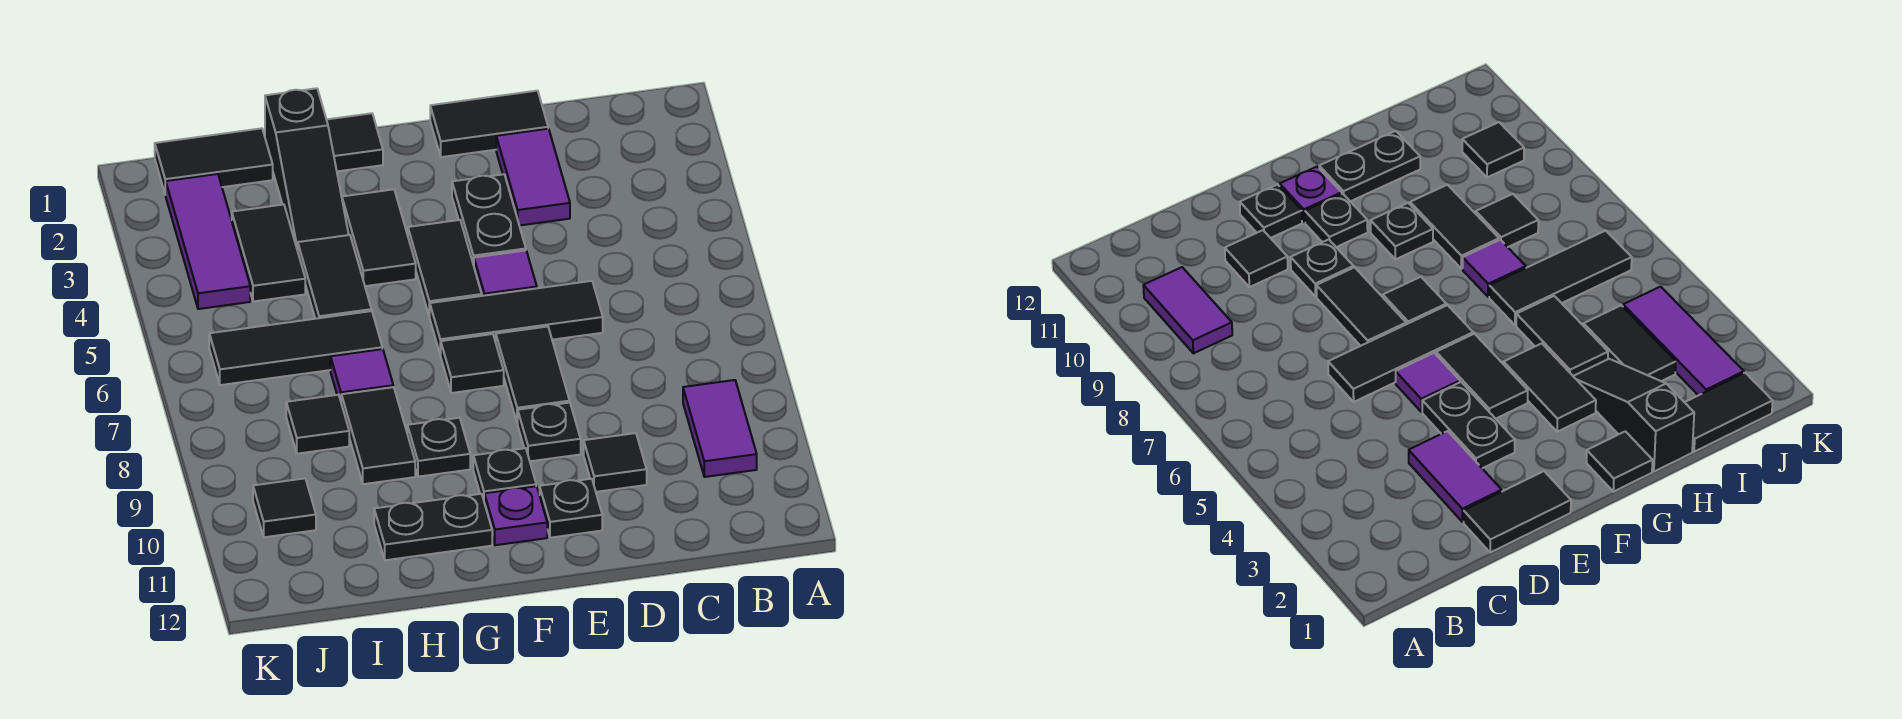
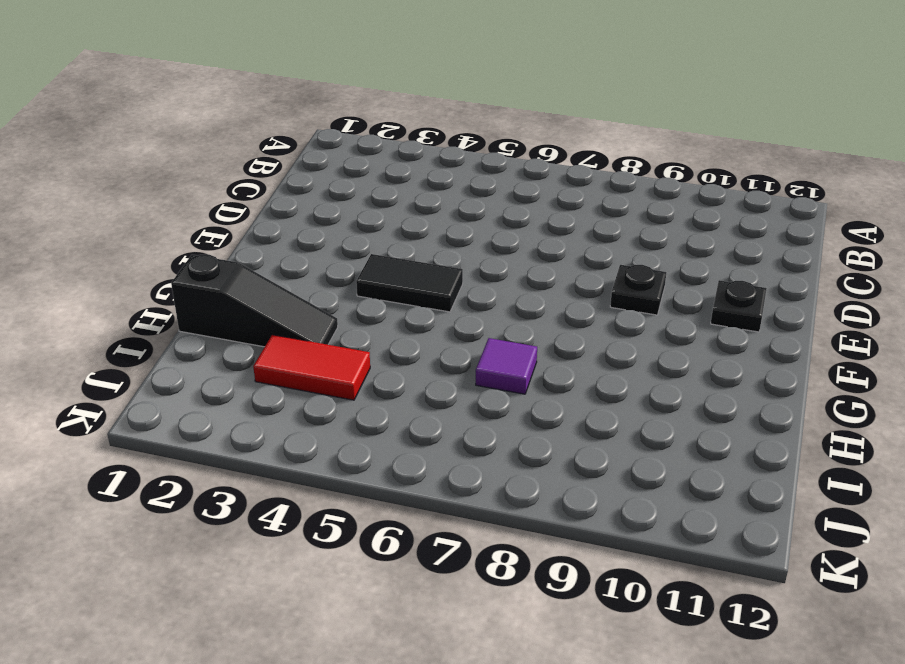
red tile I3:I4 level 1 -> black tile I3:I4 level 1
none -> purple tile B9:B10 level 1
none -> black tile D1:E1 level 1
none -> purple tile D2:D3 level 1

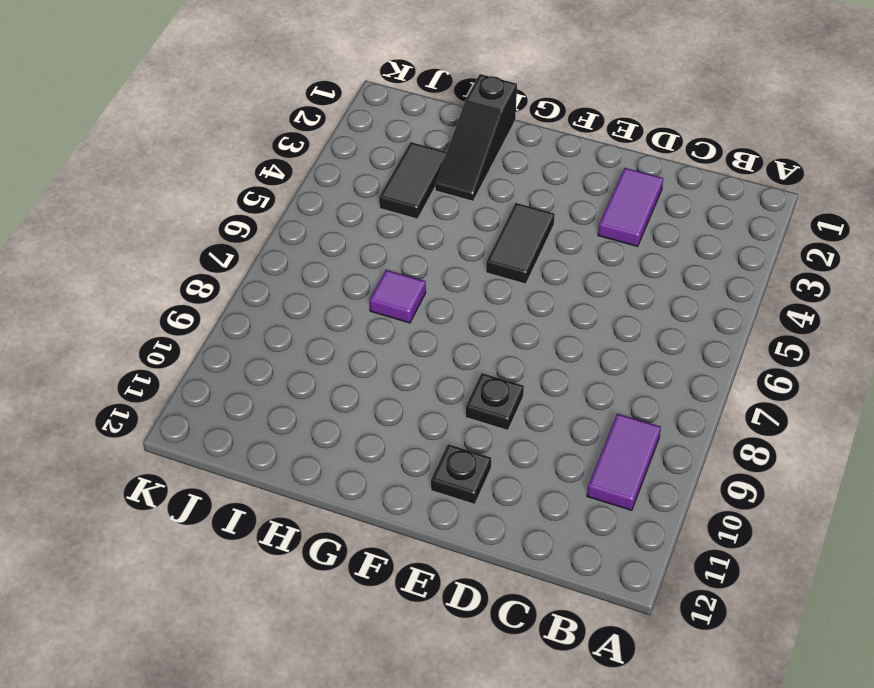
none -> black tile D1:E1 level 1
none -> black tile D6:F6 level 1
none -> black tile D10 level 1

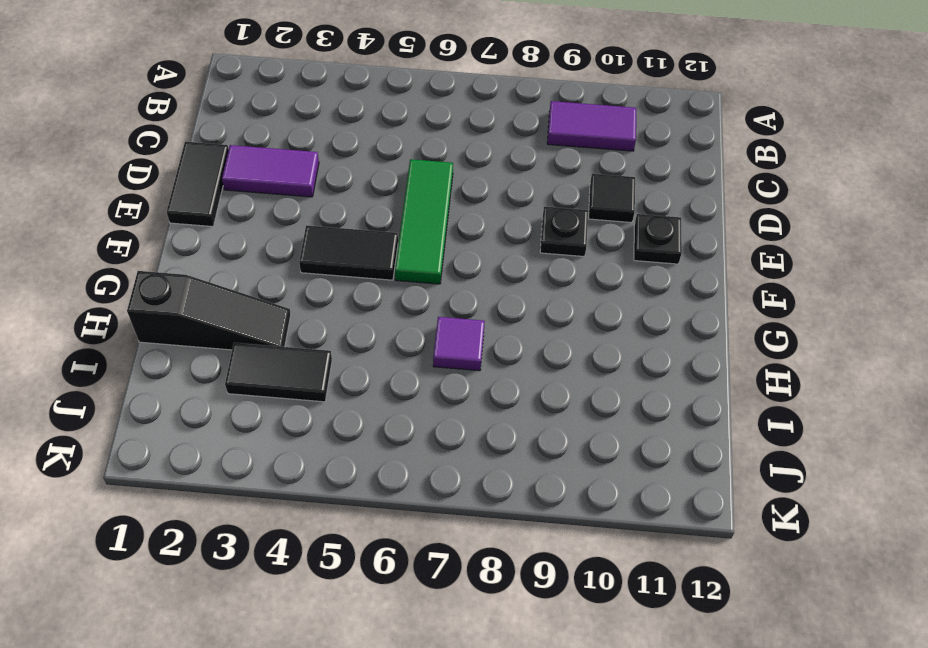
green tile D6:F6 level 1 -> black tile D6:F6 level 1
none -> black plate E3:E4 level 1
none -> purple tile E5 level 1
none -> black tile E7:E8 level 1

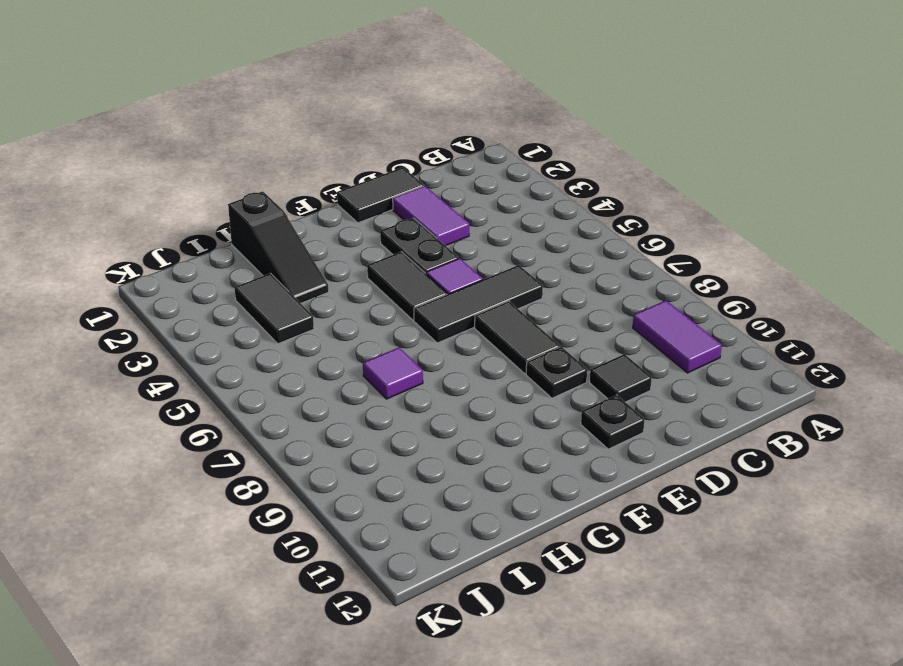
none -> black tile F7 level 1
none -> black plate F10 level 1
none -> purple plate F11 level 1

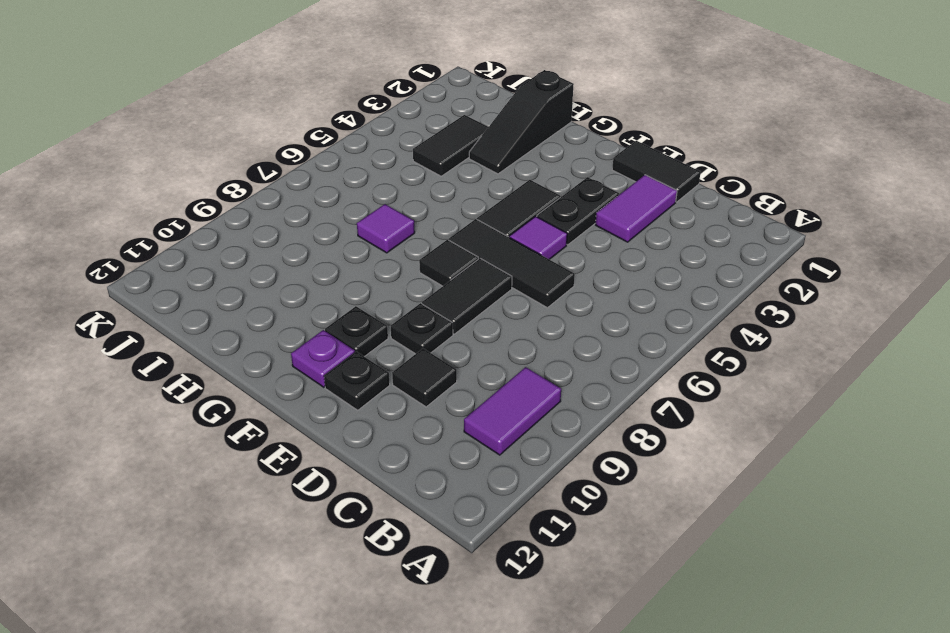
none -> black tile G1 level 1
none -> black tile G3:G4 level 1
none -> black plate G9 level 1

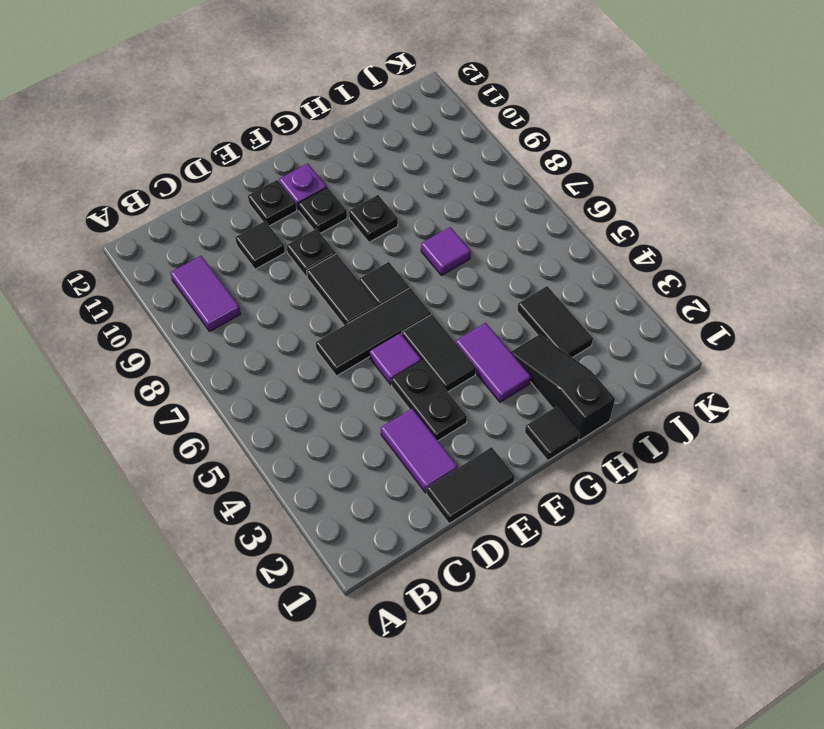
purple tile G3:G4 level 1 -> black tile G3:G4 level 1
none -> black plate G11:H11 level 1
none -> black tile H4:H5 level 1
none -> black tile H6:J6 level 1

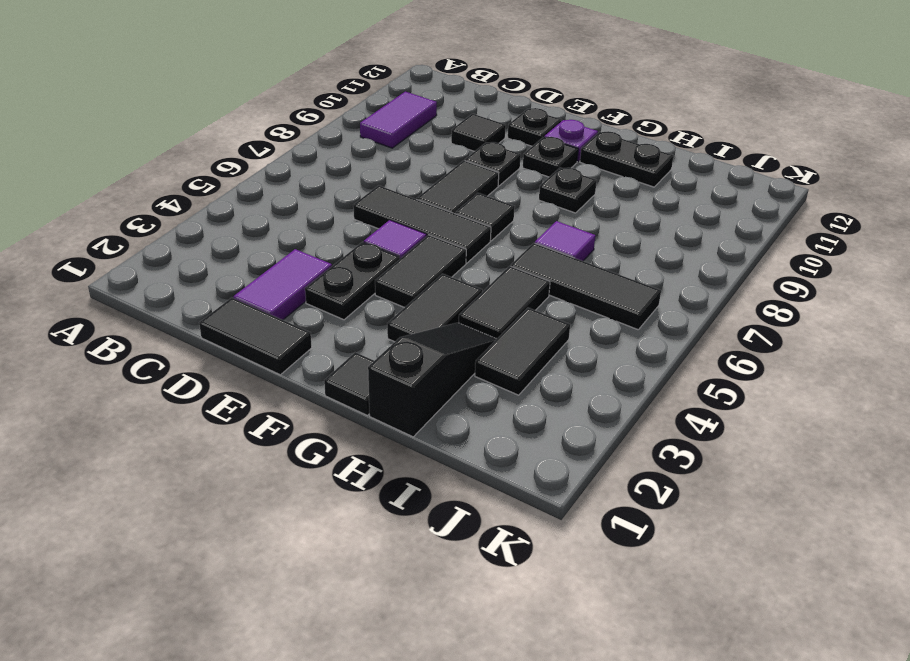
none -> black tile H8:H9 level 1
none -> black tile I1:J1 level 1
none -> black tile I8 level 1

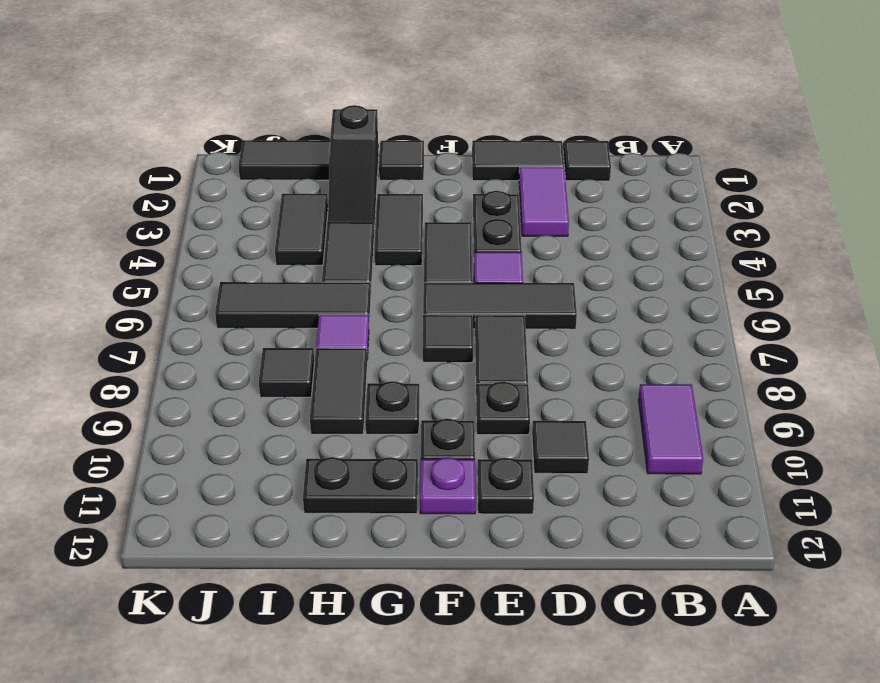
black tile C1 level 1 -> black tile J10 level 1
none -> purple tile J2:J4 level 1

